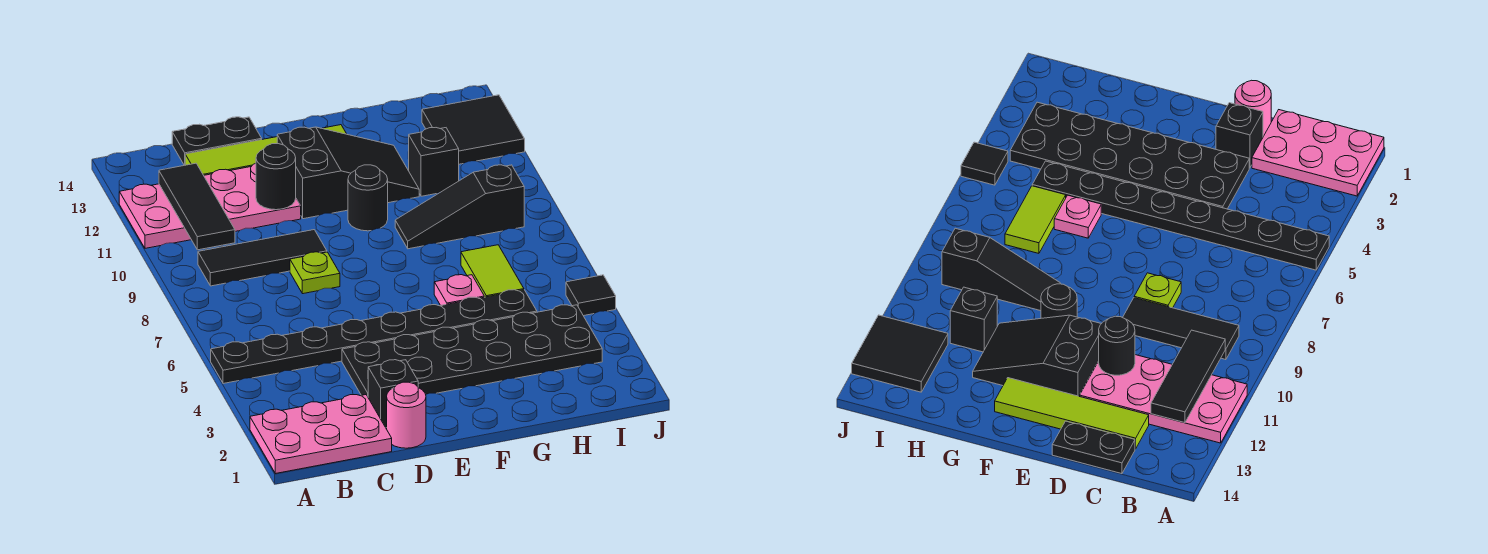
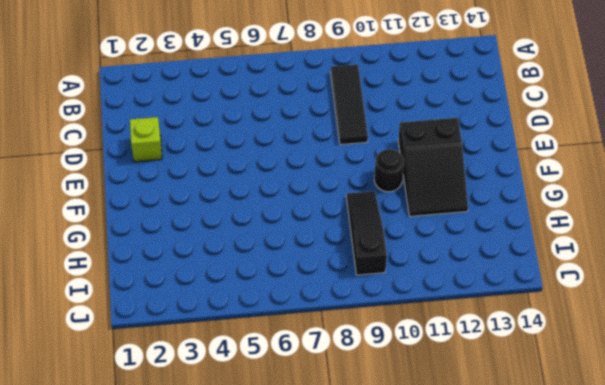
lime brick D2 level 1 -> black brick D2 level 1
none -> pink plate A1:C2 level 1
none -> black plate A5:H5 level 1
none -> pink plate A11:D12 level 1

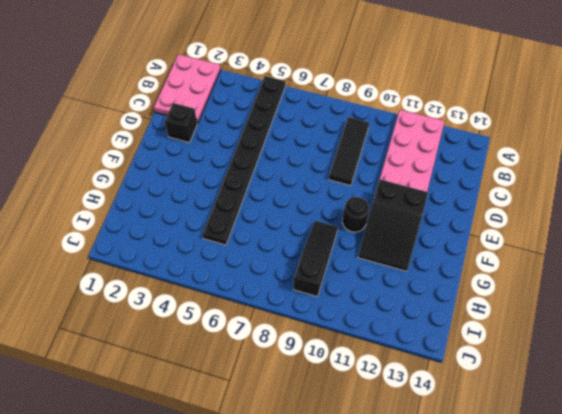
none -> lime tile C13:F13 level 1
none -> black plate C14:D14 level 1
none -> pink round brick D1 level 1

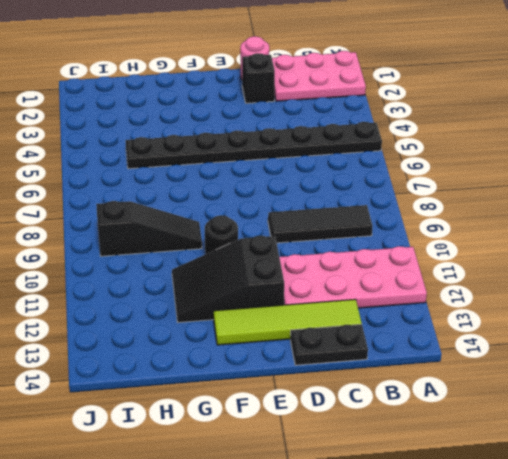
none -> black plate D3:I4 level 1
none -> lime plate D8 level 1
none -> pink plate G6 level 1

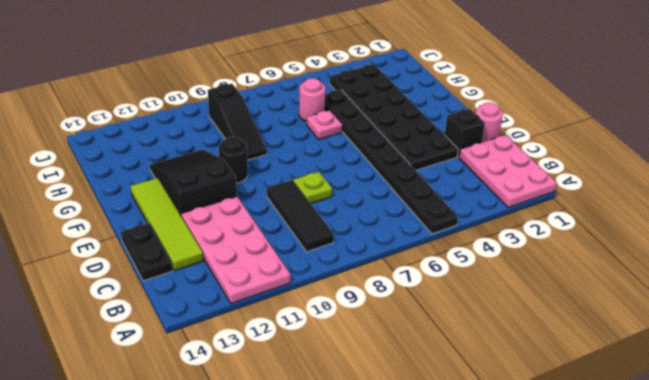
pink round brick H6 level 1 -> lime tile H6:H7 level 1
none -> black brick H11 level 1
none -> black tile I12:J13 level 1
none -> black tile J5 level 1

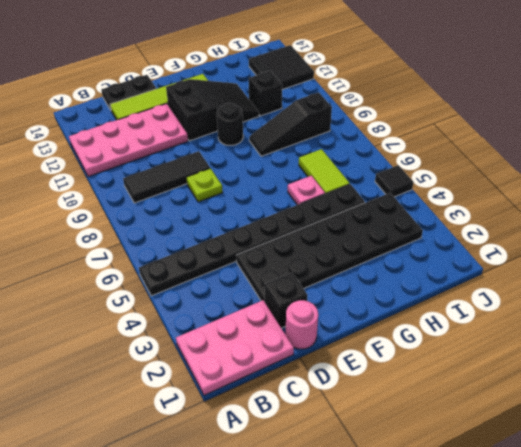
none -> black tile B10:B12 level 2
none -> black round brick D11 level 2

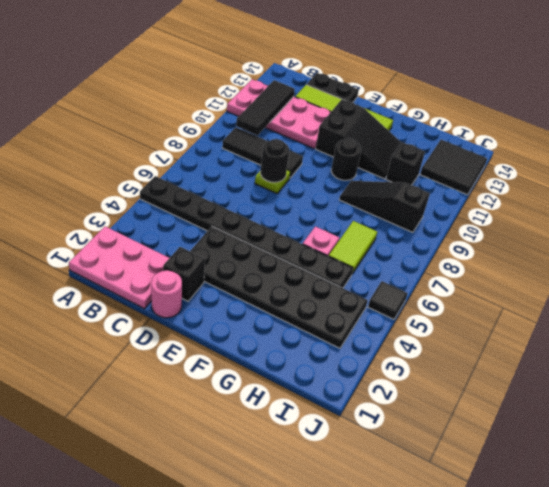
black round brick D8 level 2 -> black round brick D11 level 2

